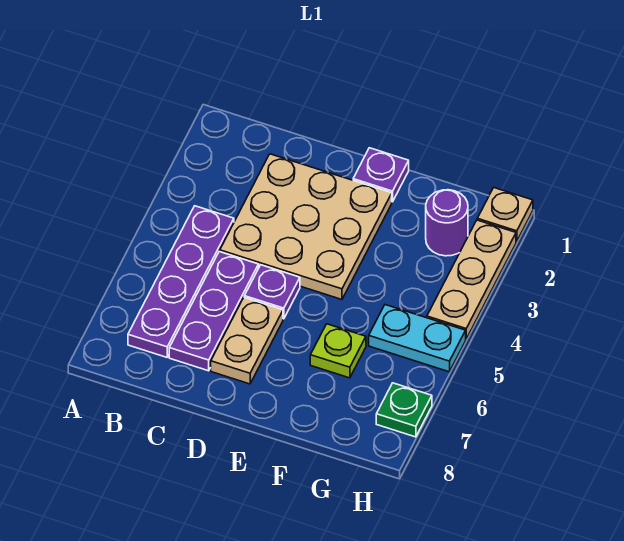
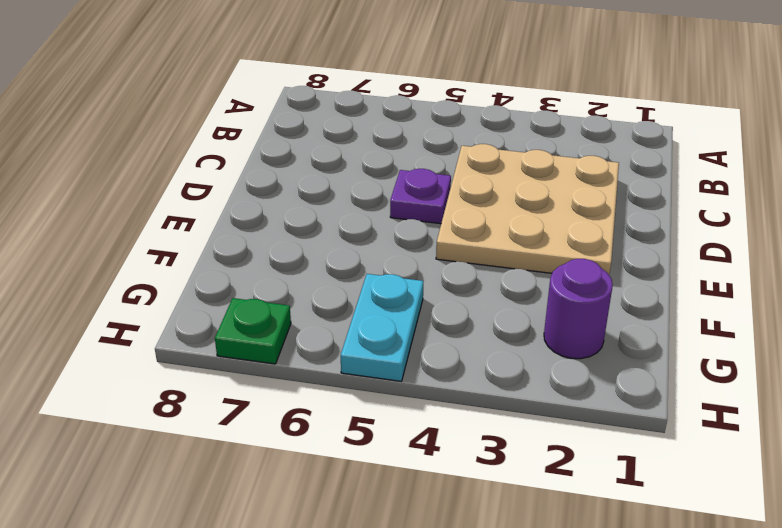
none -> purple plate B4:B7 level 1
none -> purple plate C5:C7 level 1
none -> tan plate D6:D7 level 1

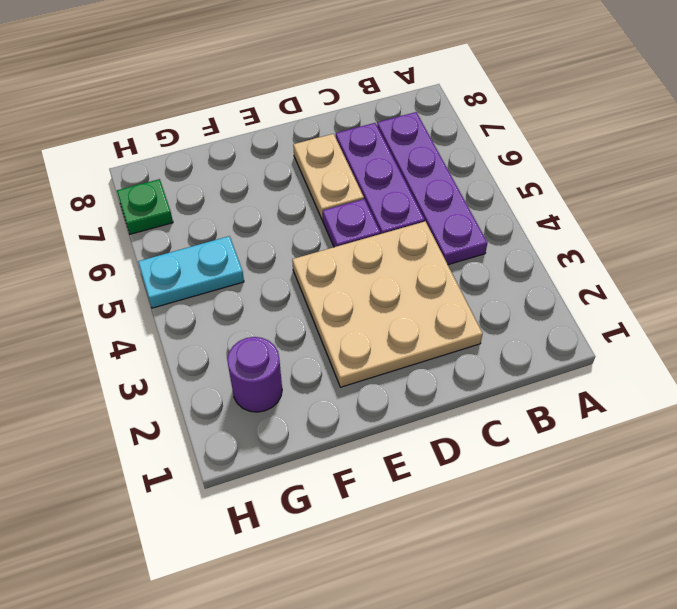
none -> purple plate E1 level 1
none -> lime plate F6 level 1
none -> tan plate H1 level 1

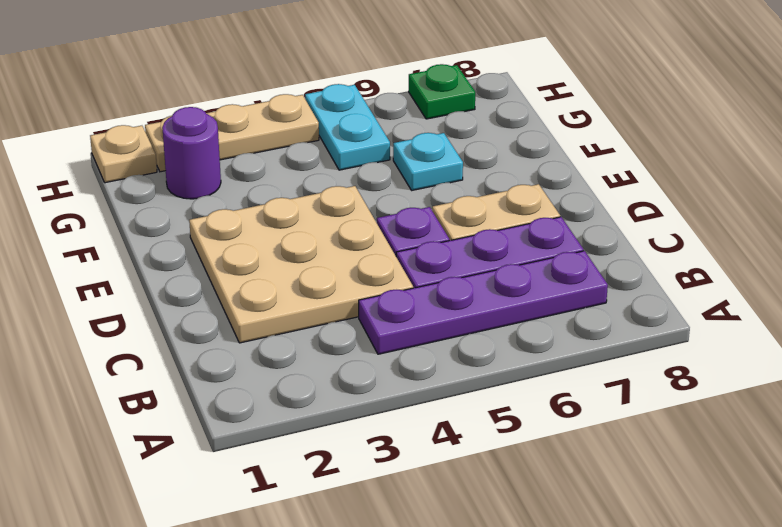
cyan plate F6 level 1 -> lime plate F6 level 1
none -> purple plate E1 level 1

